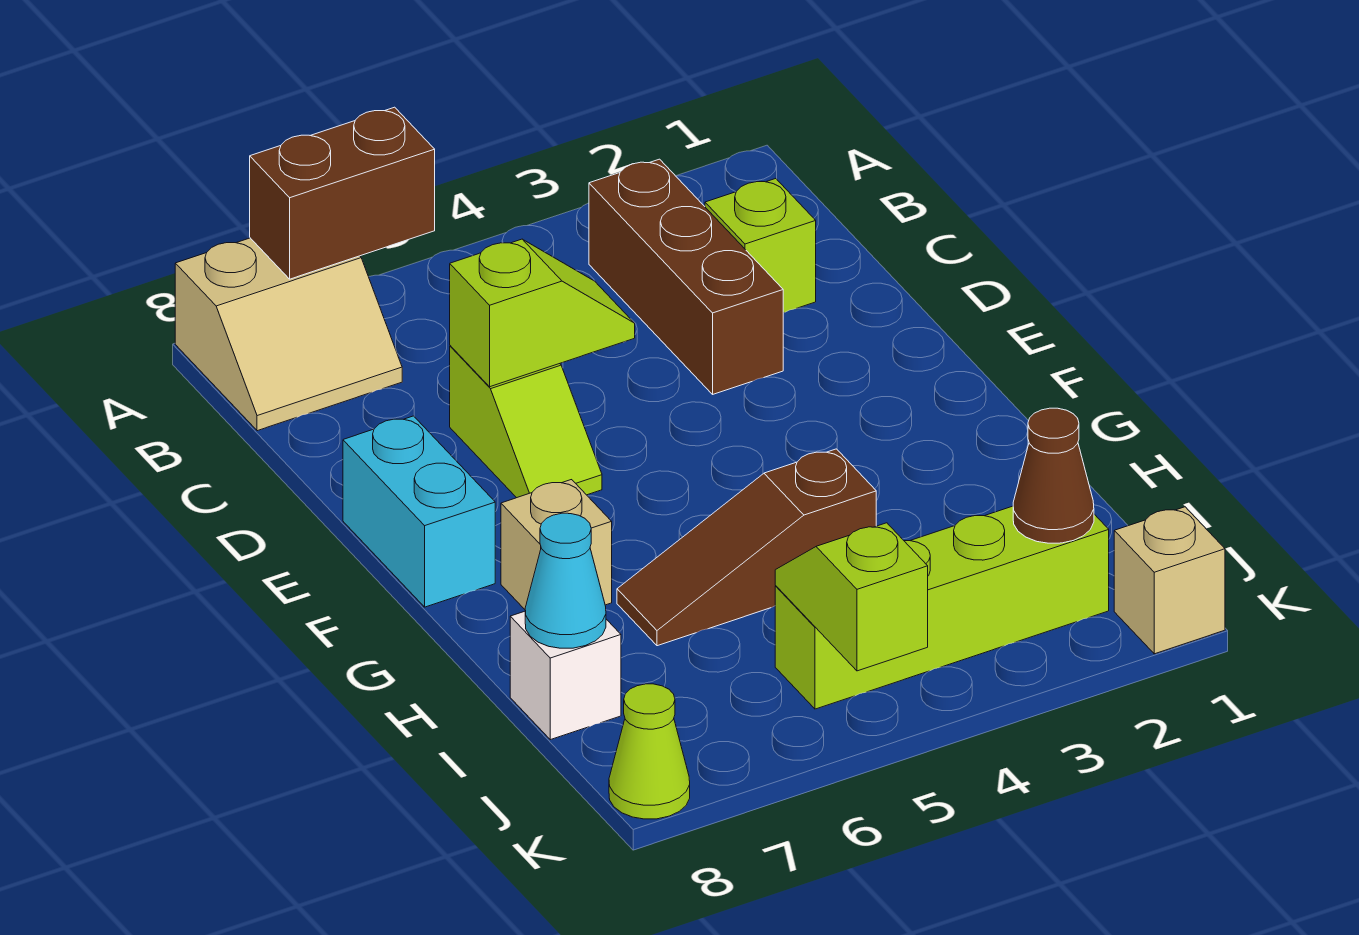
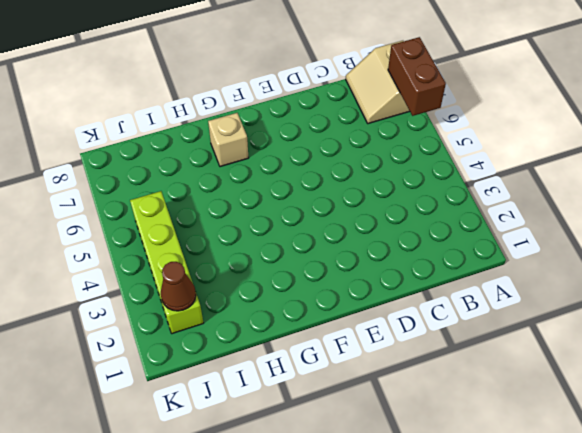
none -> brown brick B3:D3 level 1
none -> lime brick C2 level 1
none -> lime slope D6:E6 level 1 top D

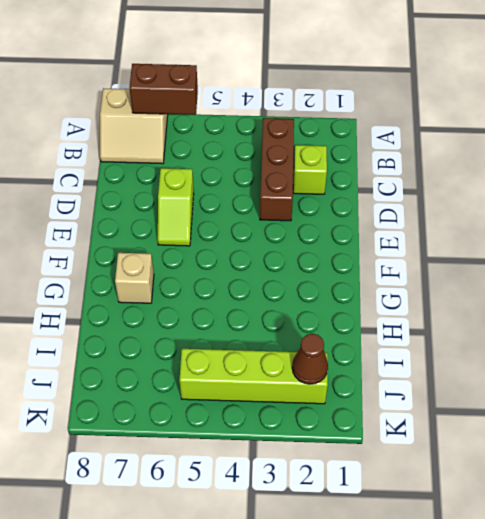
none -> cyan brick E8:F8 level 1
none -> brown slope H4:H6 level 1 top 4
none -> white brick I8 level 1

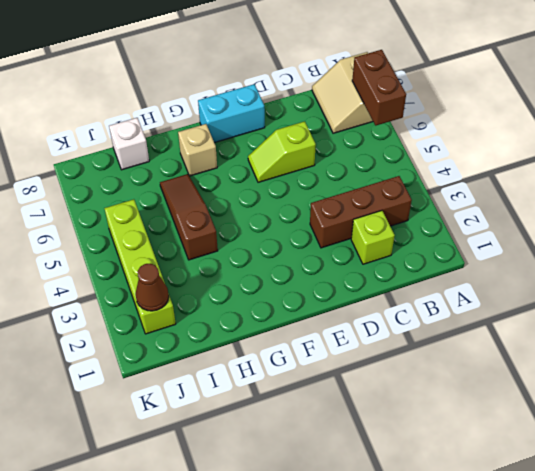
none -> tan brick K1 level 1
none -> lime cone K8 level 1
none -> lime slope D5:D6 level 2 top 6

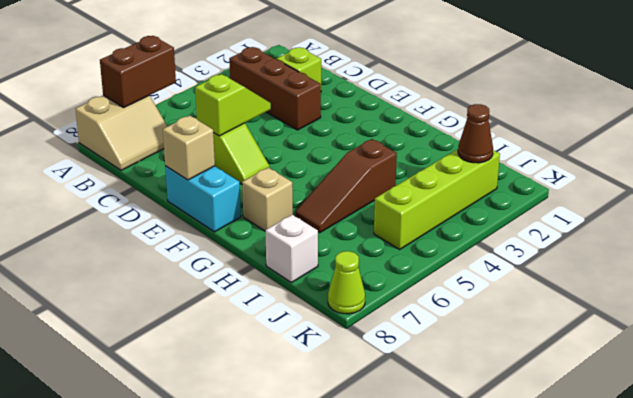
tan brick E8 level 2 -> tan brick K1 level 1
none -> cyan cone I8 level 2
none -> lime slope J5:K5 level 2 top K

